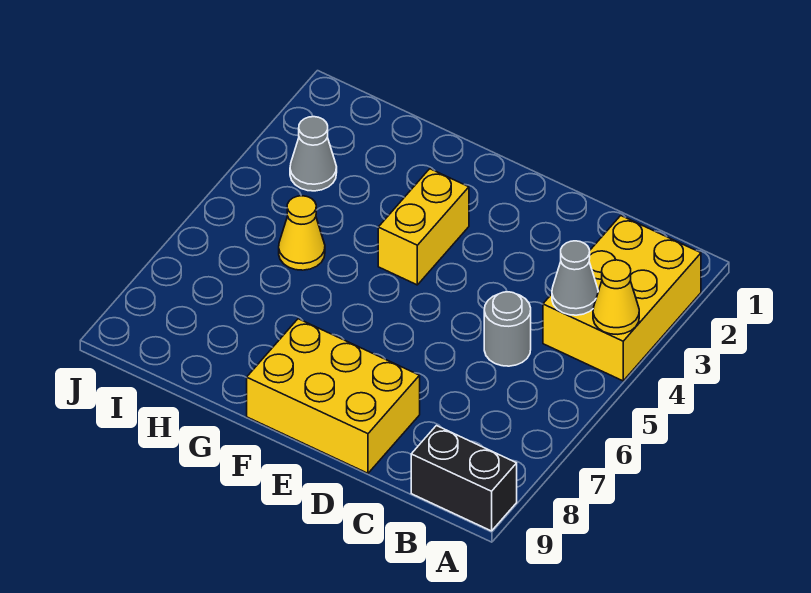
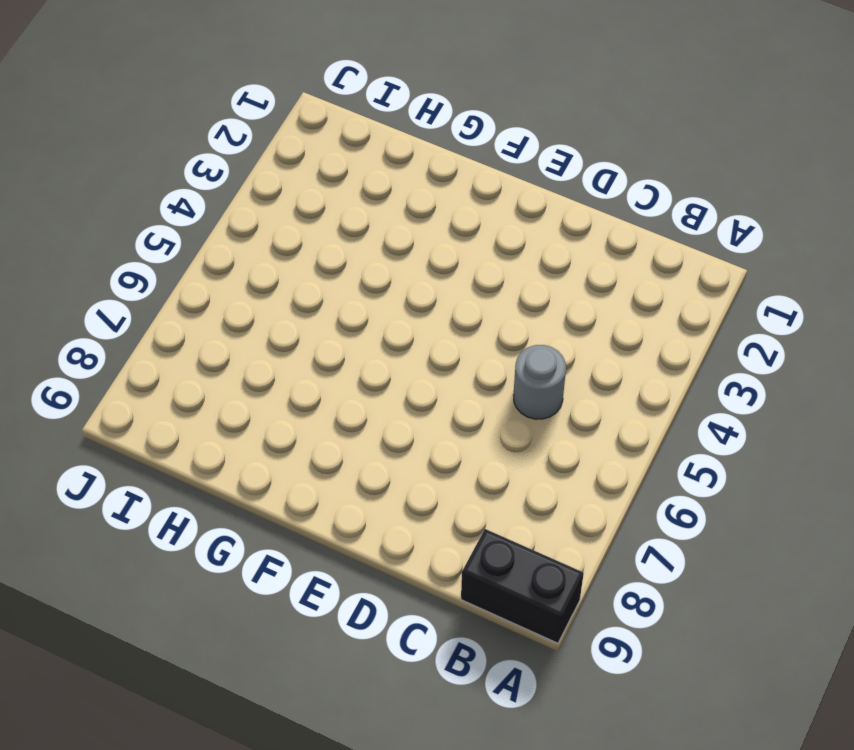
none -> yellow brick A2:B4 level 1
none -> yellow brick D8:F9 level 1

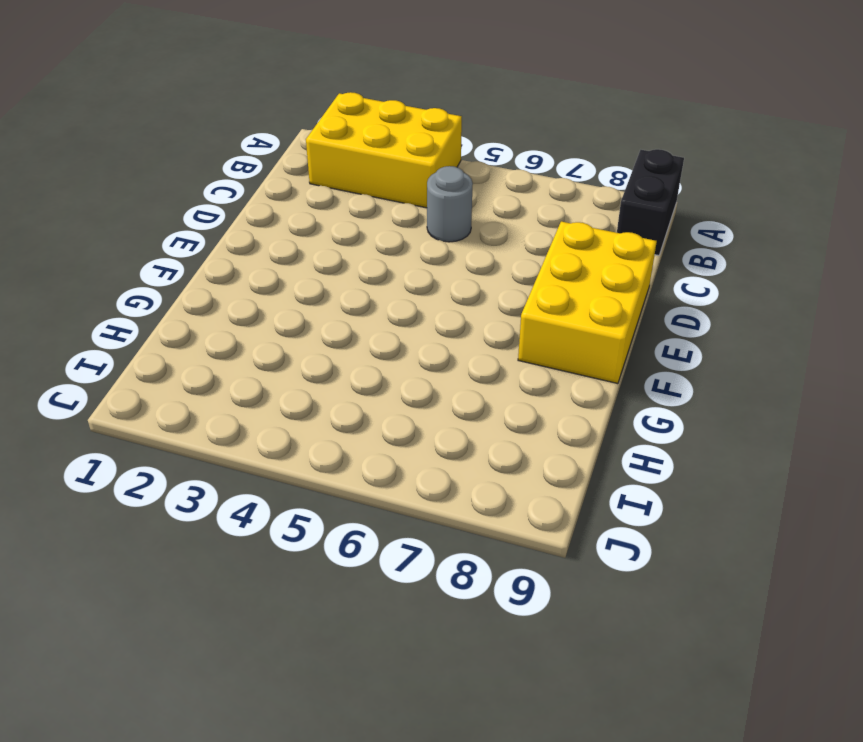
none -> yellow brick F3:F4 level 1
none -> yellow cone H5 level 1

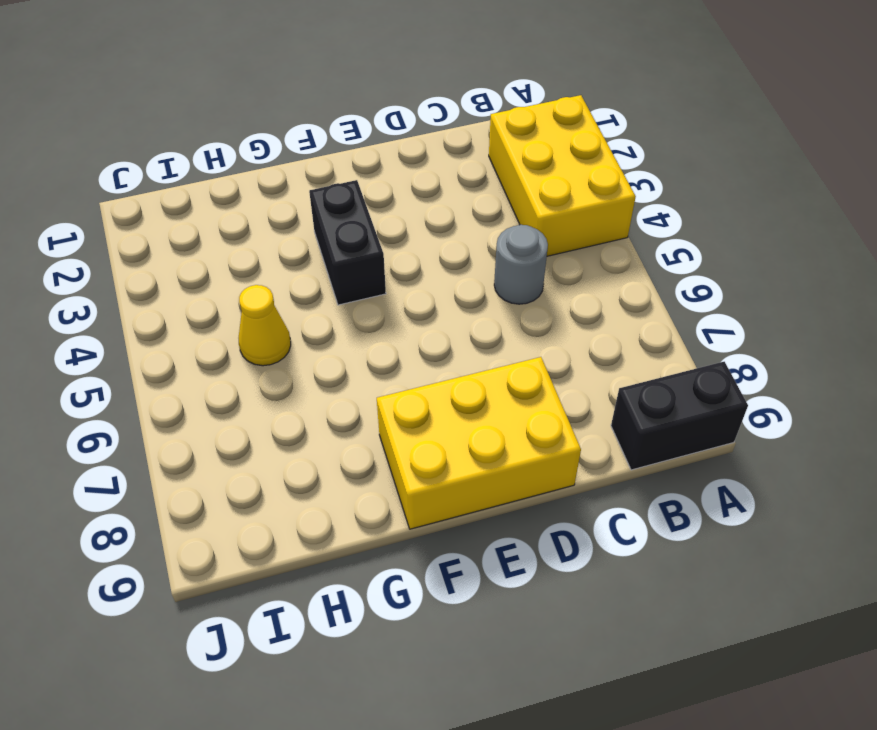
black brick F3:F4 level 1 -> yellow brick F3:F4 level 1
none -> grey cone I3 level 1
none -> yellow cone A4 level 2

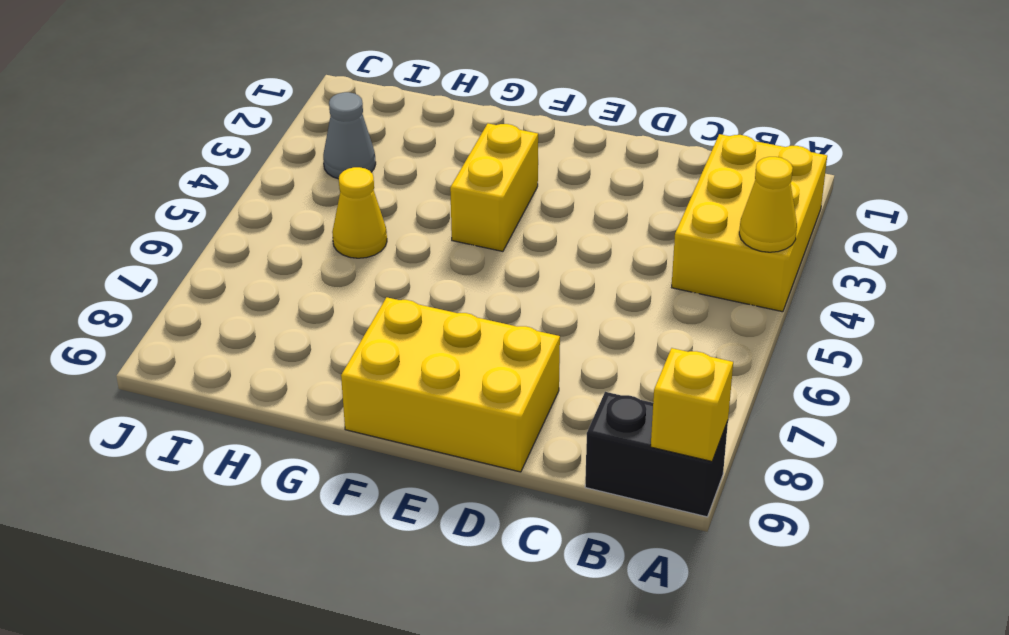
yellow brick A9 level 2 -> none
none -> grey round brick C5 level 1
none -> grey cone B4 level 2

